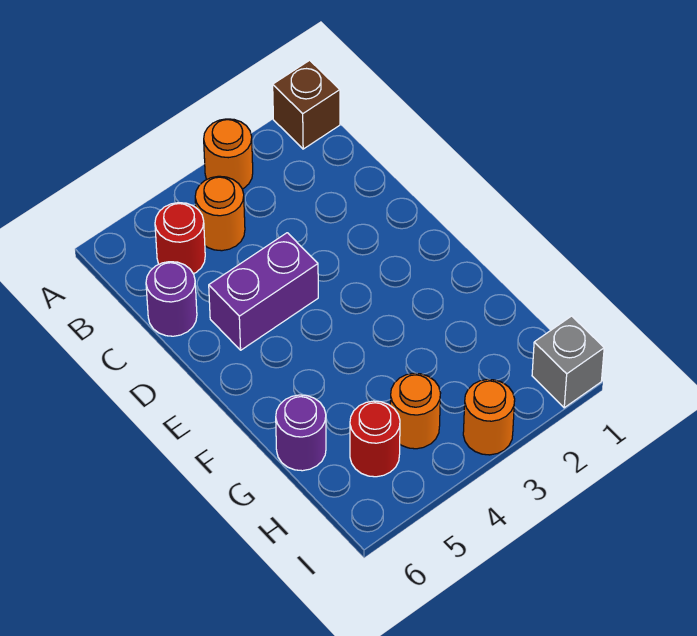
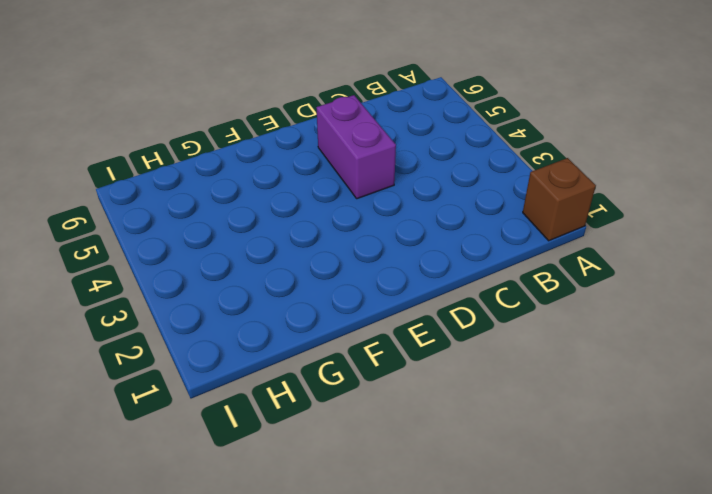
none -> orange round brick A3 level 1
none -> orange round brick B4 level 1

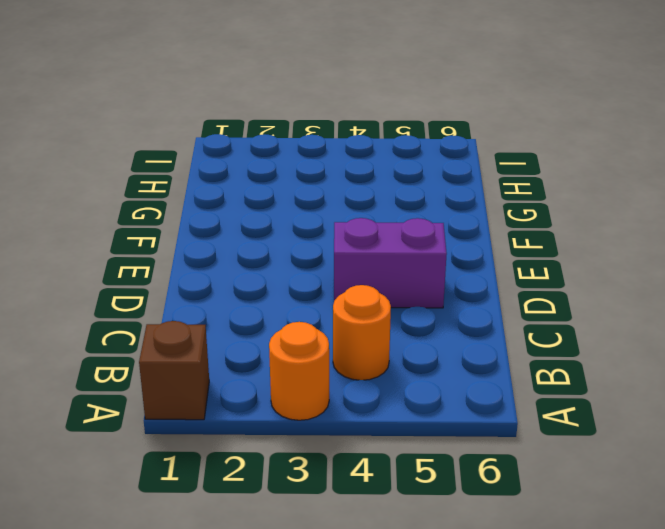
none -> red round brick B5 level 1
none -> purple round brick C6 level 1

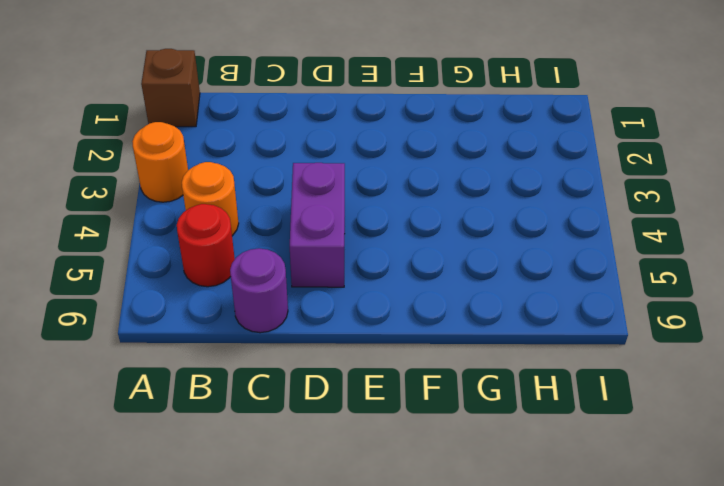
none -> purple round brick G6 level 1
none -> orange round brick H4 level 1

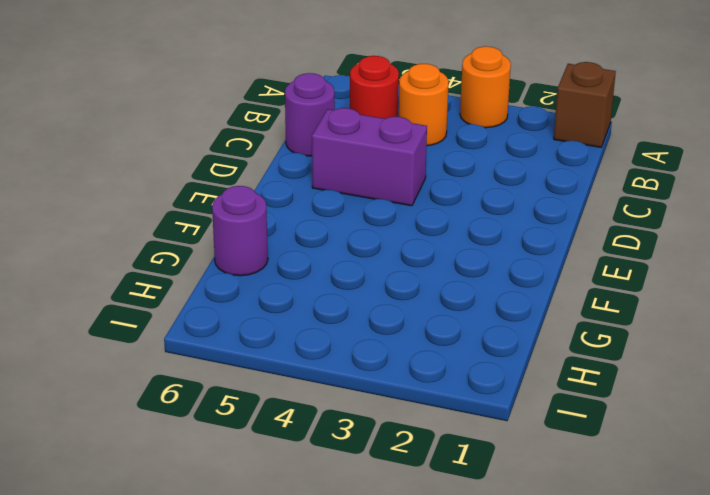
none -> orange round brick H4 level 1
none -> red round brick H5 level 1

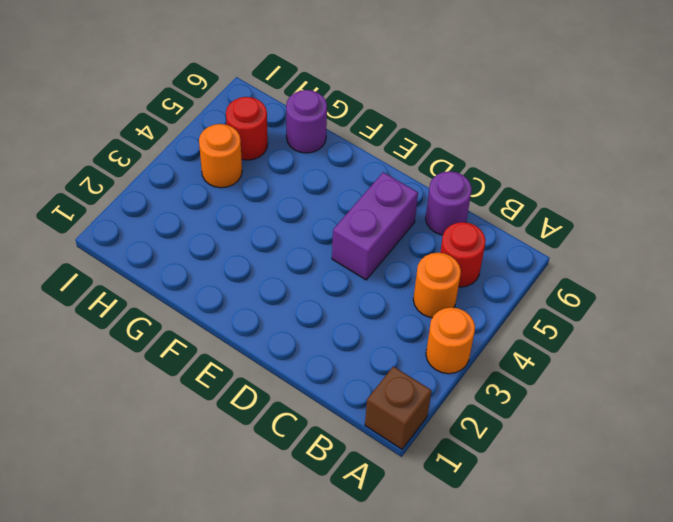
none -> grey brick I1 level 1
none -> orange round brick I3 level 1

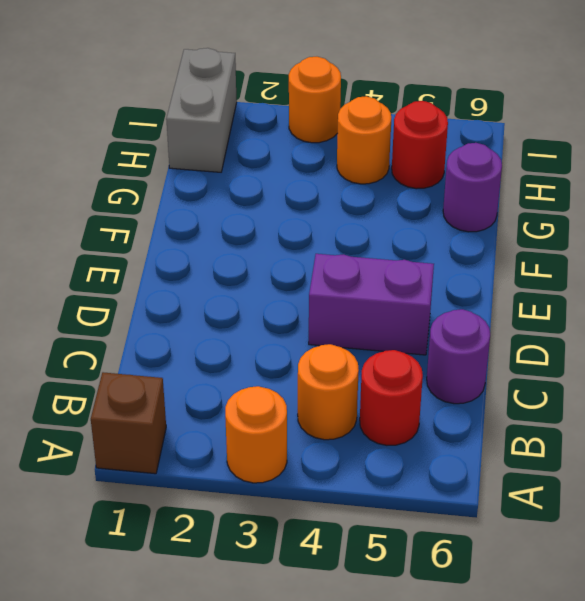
grey brick H1:I1 level 1 -> grey brick I1 level 1

